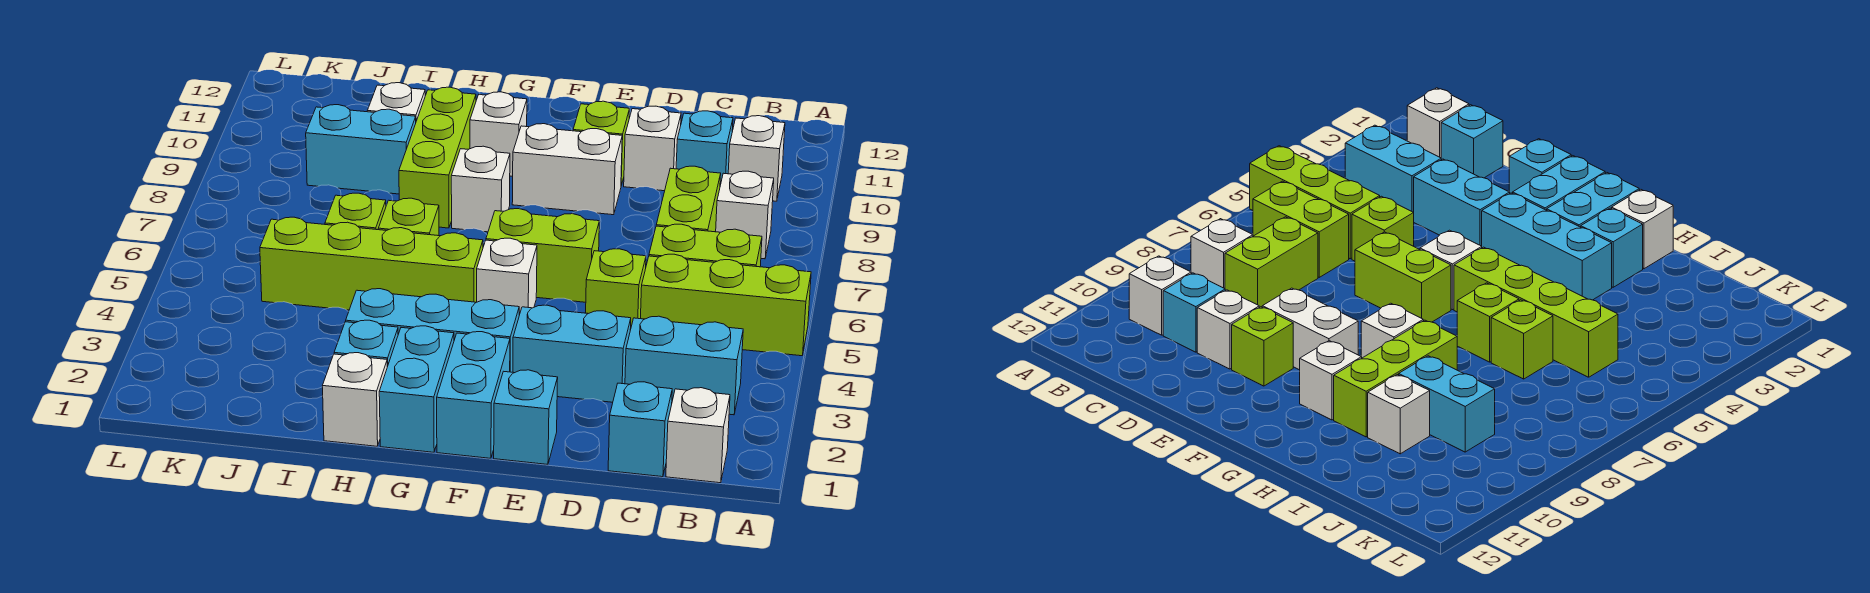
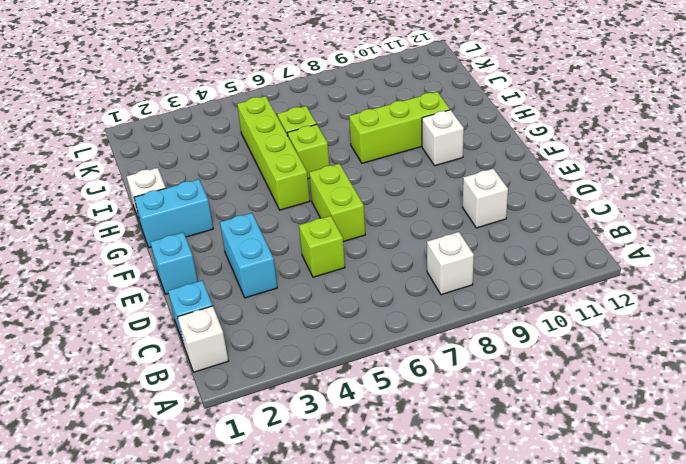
none -> lime brick A5:C5 level 1
none -> cyan brick B3:C3 level 1
none -> lime brick B6:C6 level 1
none -> white brick B10 level 1

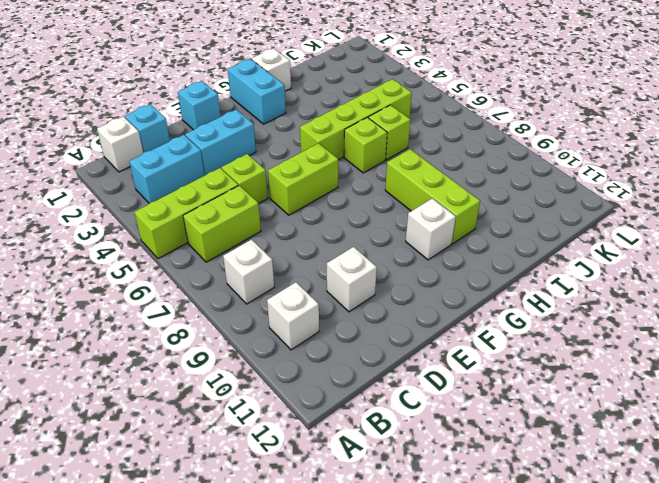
none -> lime brick C7:C8 level 1
none -> cyan brick C10 level 1
none -> white brick E9:F9 level 1
none -> lime brick E10 level 1

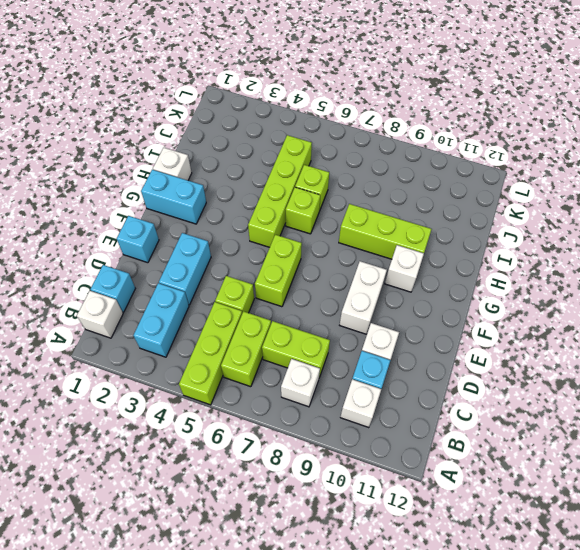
none -> lime brick E10 level 1
none -> cyan brick F1:F2 level 1
none -> cyan brick F3:H3 level 1
none -> white brick F5 level 1

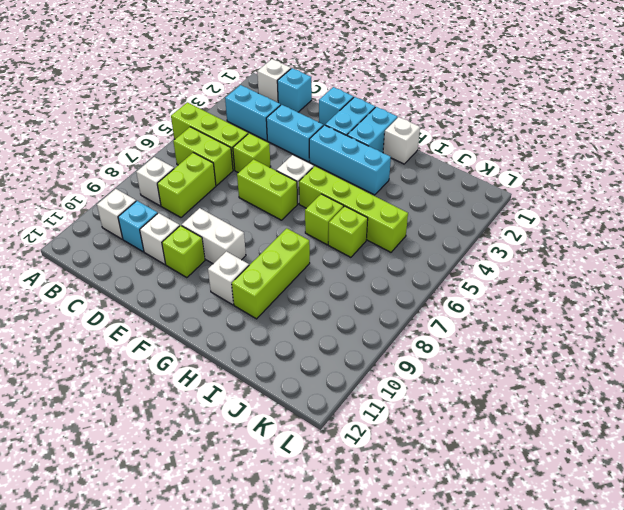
none -> white brick G8 level 1
none -> cyan brick H2 level 1
none -> cyan brick I9:J9 level 1
none -> white brick I10 level 1

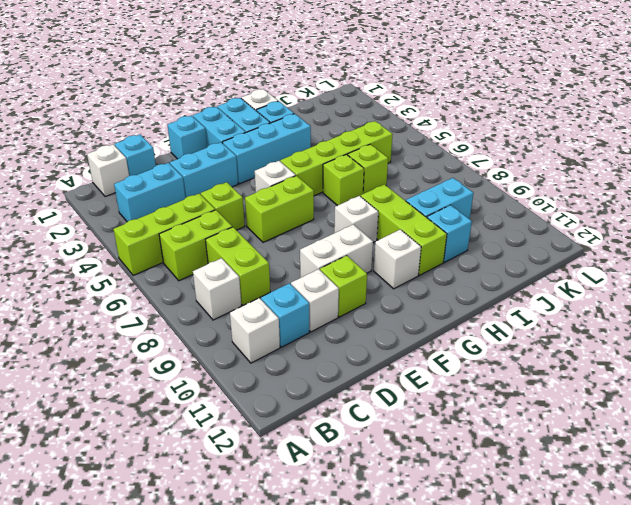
cyan brick I10 level 1 -> white brick I10 level 1

